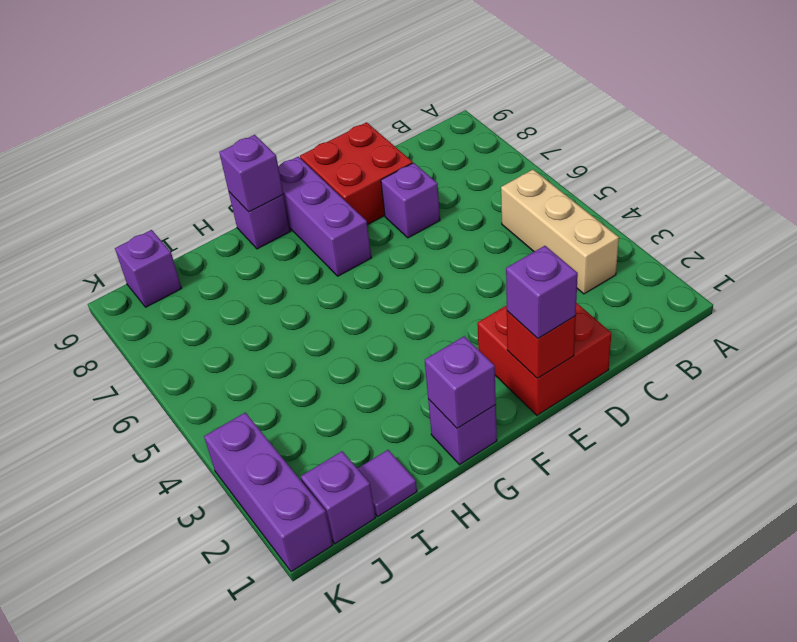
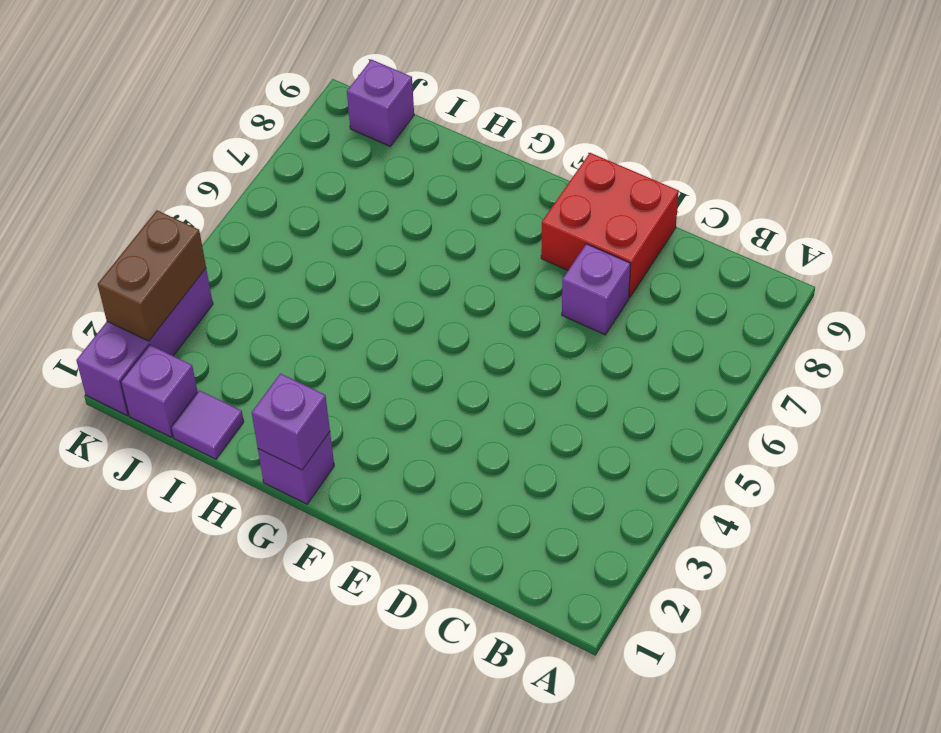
brown brick K2:K3 level 2 -> none
none -> tan brick B3:B5 level 1
none -> red brick D1:E2 level 1
none -> purple brick F7:F9 level 1

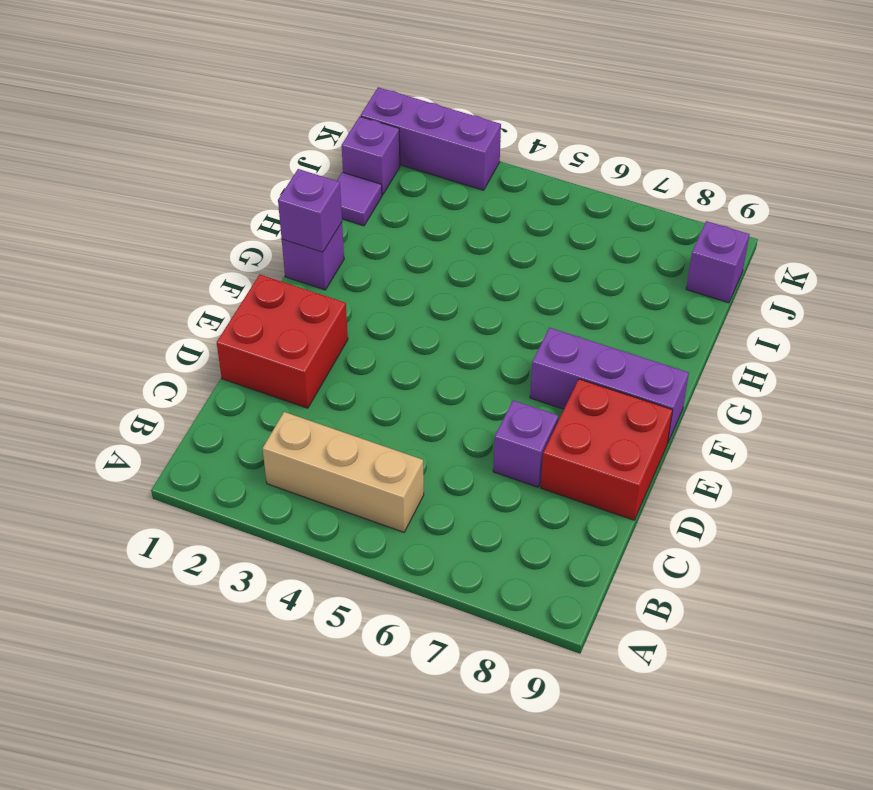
none -> purple brick G9 level 1
none -> red brick E1 level 2
none -> purple brick G9 level 2

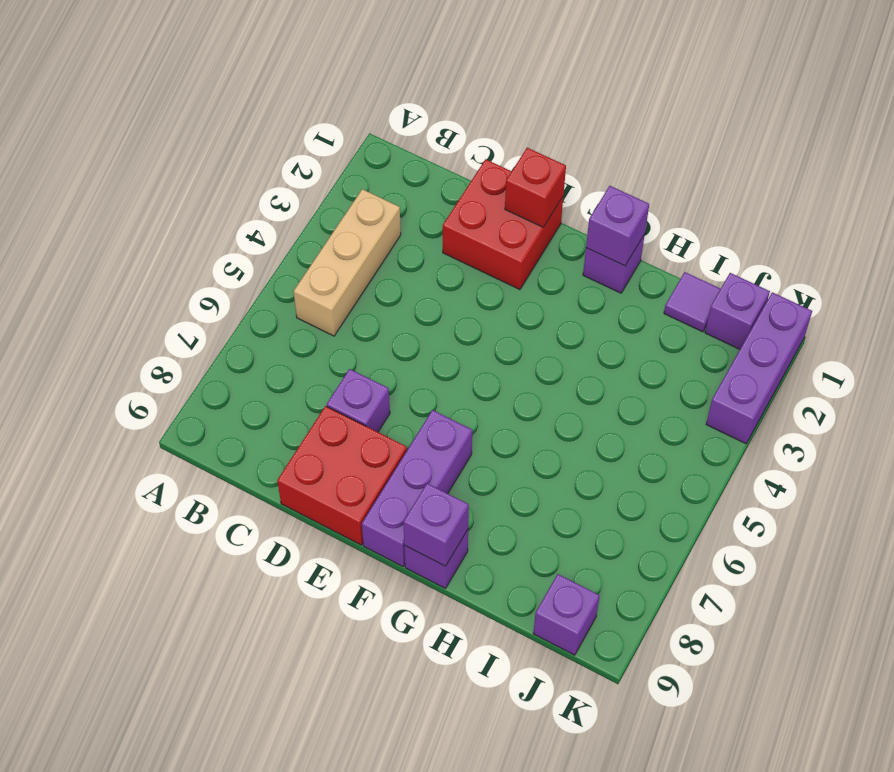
none -> purple brick E1 level 3

